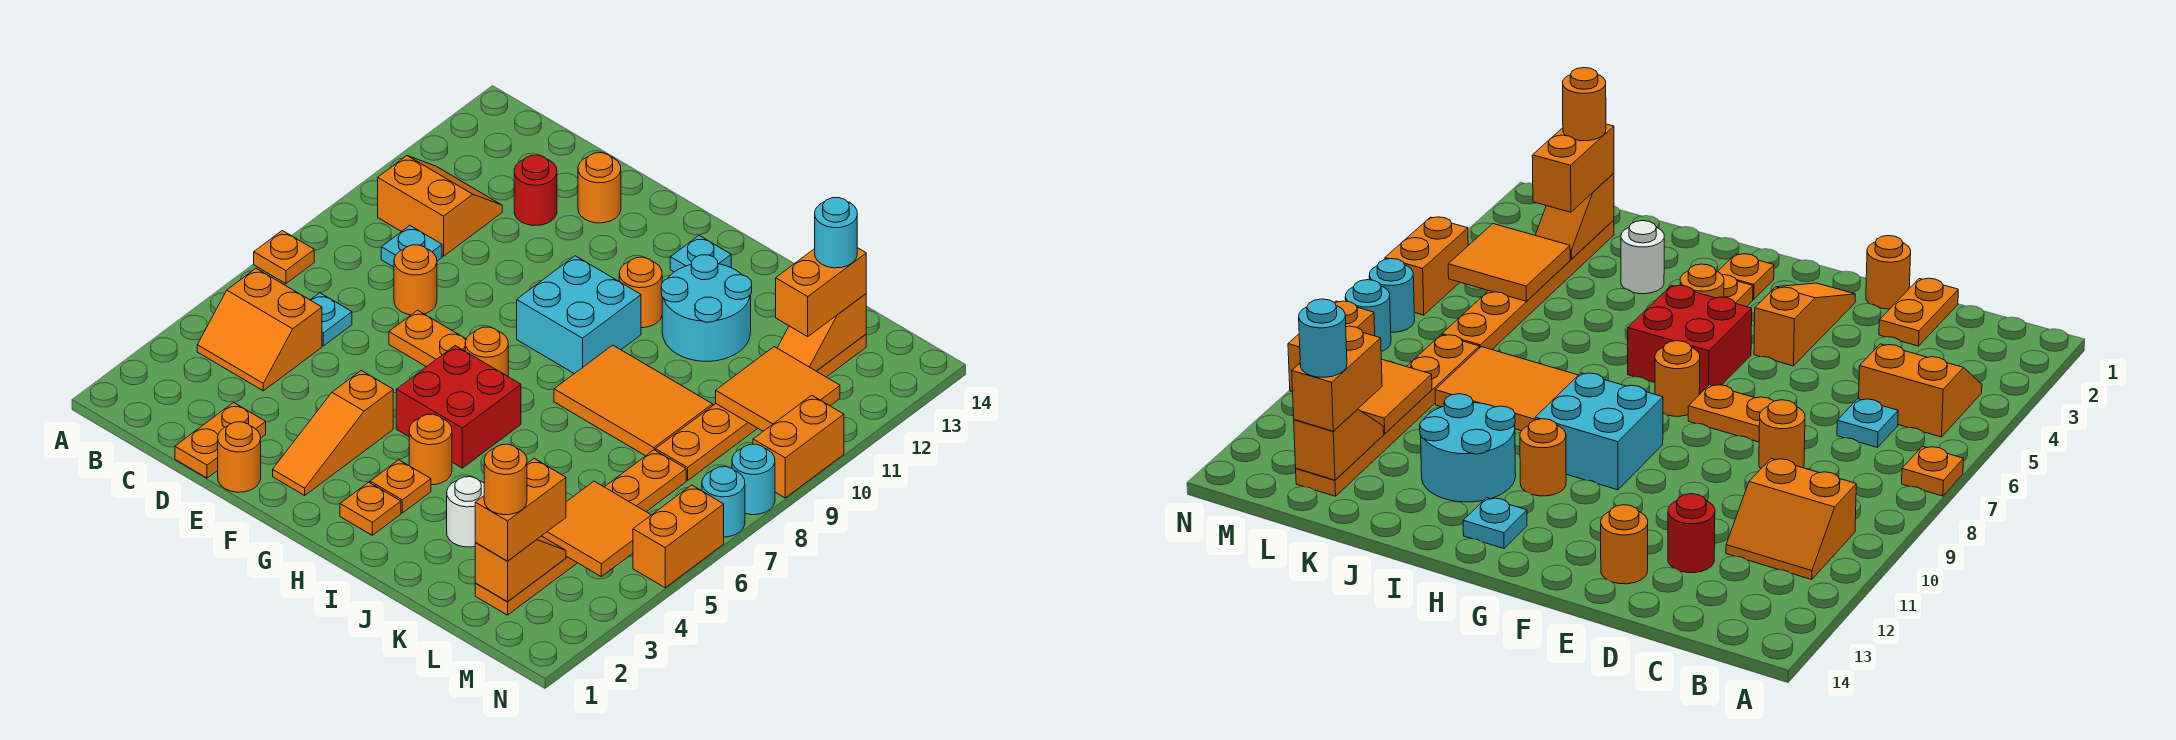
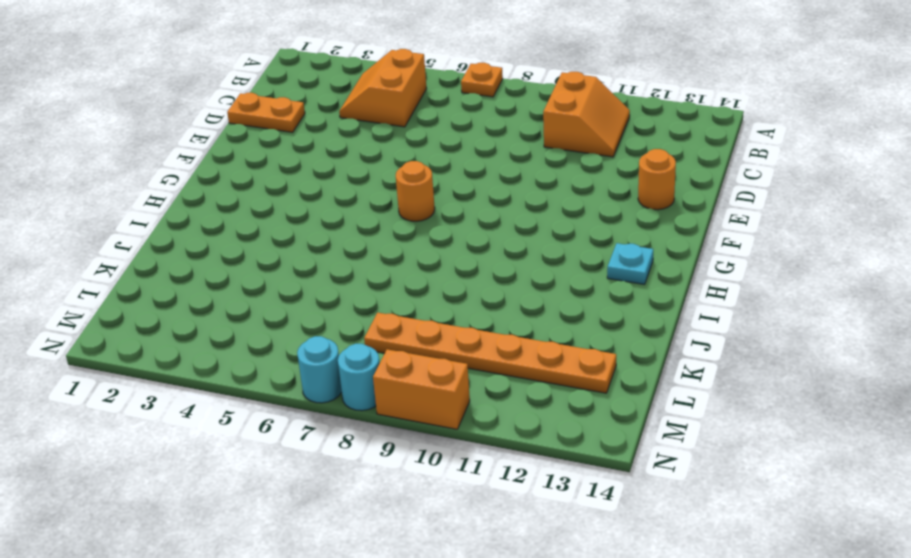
none -> cyan plate C6 level 1
none -> cyan plate C9 level 1
none -> orange round brick D8 level 1
none -> red round brick D12 level 1

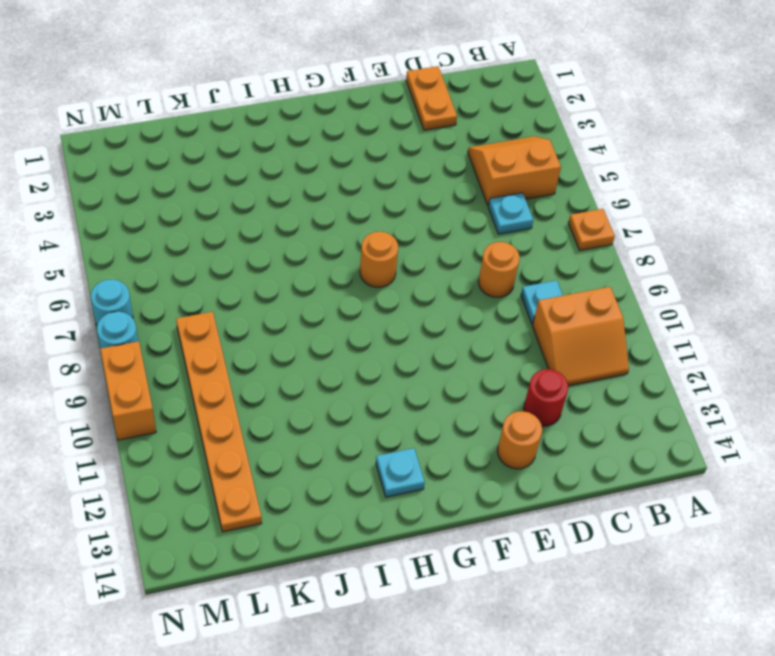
none -> orange round brick E1 level 1
none -> orange plate E7:F7 level 1
none -> orange slope F2:F4 level 1 top 4
none -> red brick G5:H6 level 1

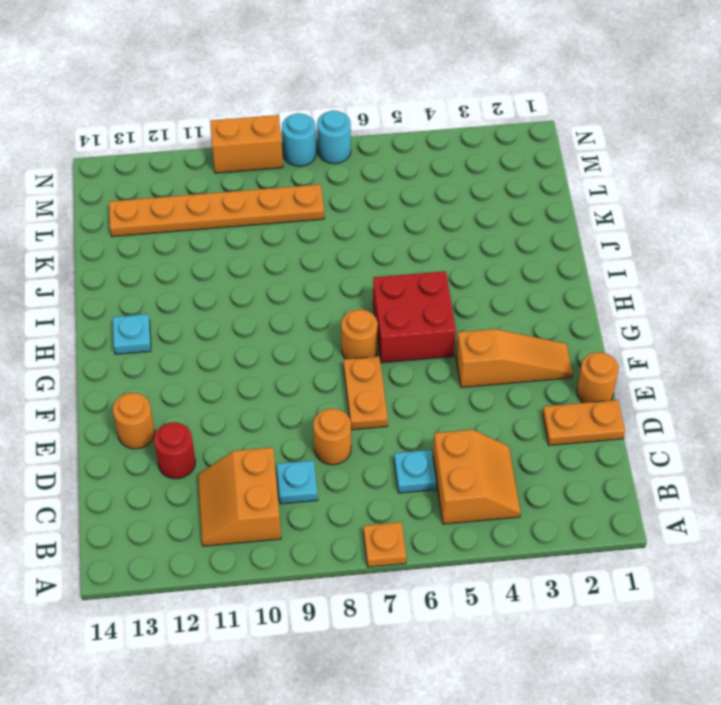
none -> cyan brick G9:H10 level 1
none -> orange plate H2 level 1
none -> orange plate H3 level 1
none -> orange round brick H4 level 1

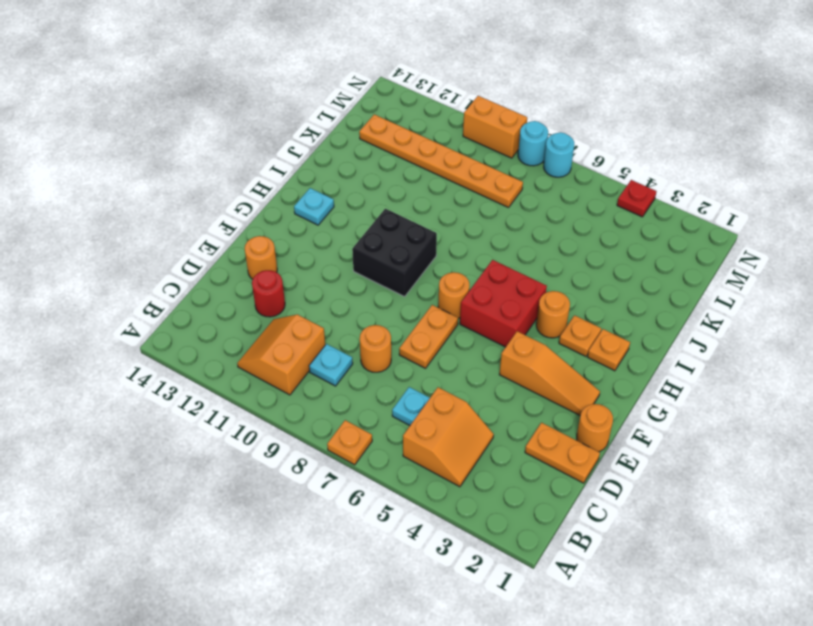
black brick G9:H10 level 1 -> cyan brick G9:H10 level 1
red plate N4 level 1 -> none
none -> orange round brick H11 level 1
none -> orange tile I8:K9 level 1
none -> cyan round brick I11:J12 level 1
none -> white round brick J3 level 1

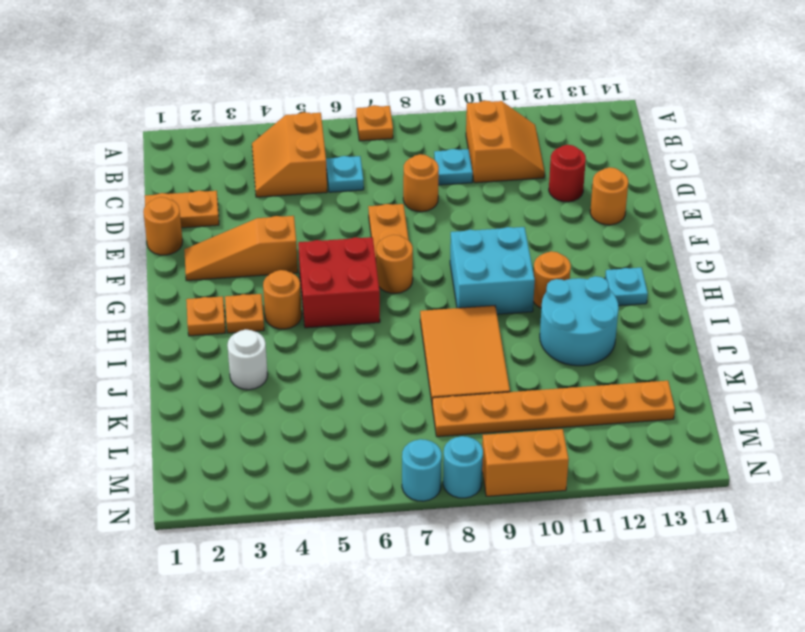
none -> orange plate L2:L7 level 1
none -> orange brick N5:N6 level 1
none -> orange slope L2:L3 level 2 top 2
none -> orange tile L4:M5 level 2

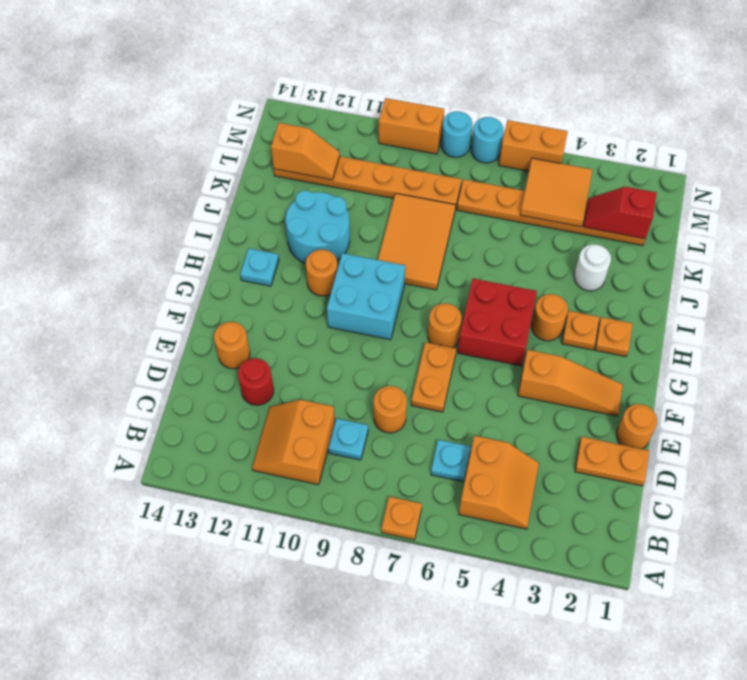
red slope L2:L3 level 2 top 2 -> orange slope L2:L3 level 2 top 2
none -> orange tile L10:M11 level 2
none -> orange brick L2:L3 level 3
none -> orange brick L12:L13 level 3
none -> orange round brick L2 level 4

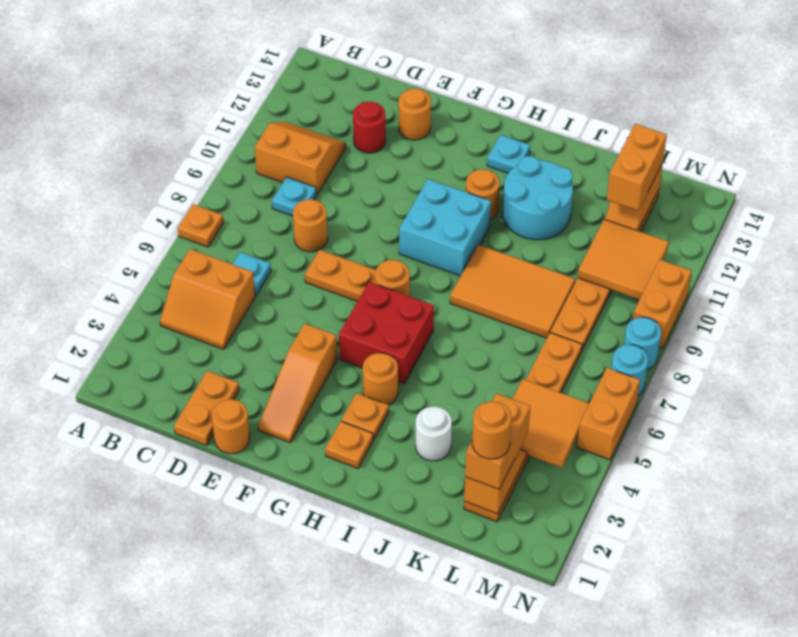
none -> cyan round brick L13 level 4

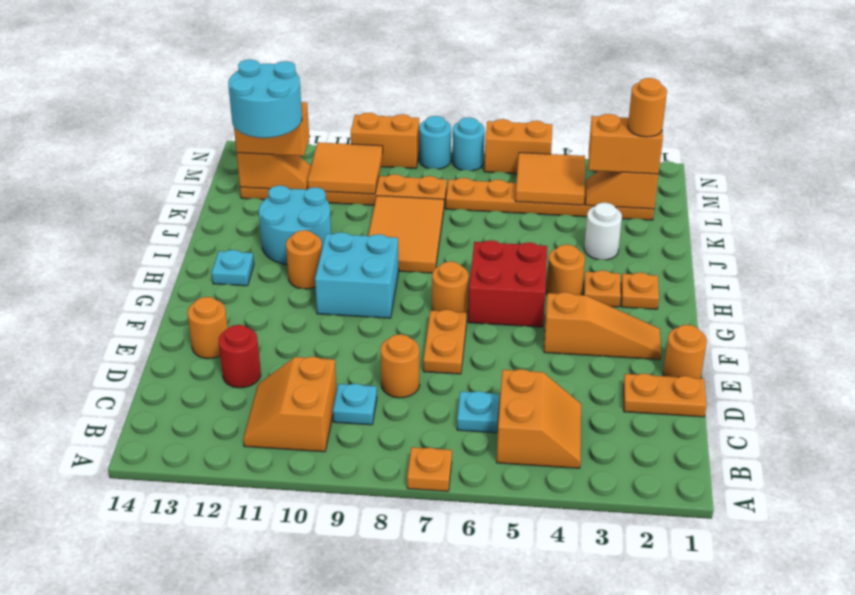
cyan round brick K12:L13 level 4 -> cyan round brick L13 level 4

